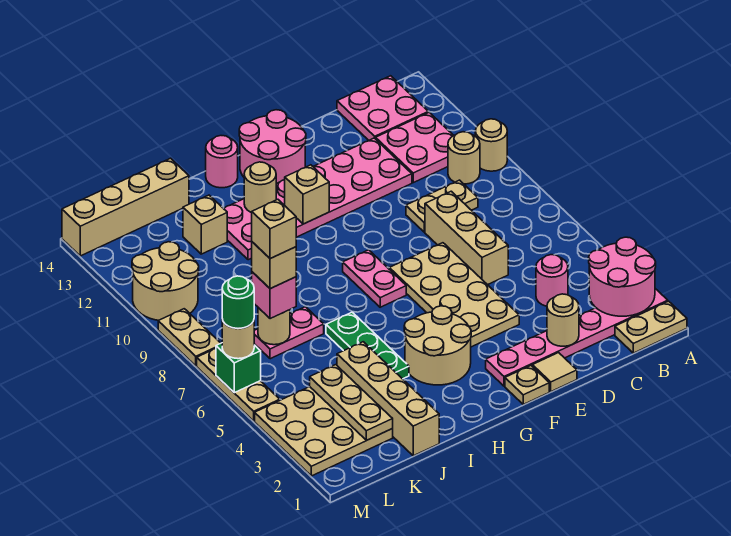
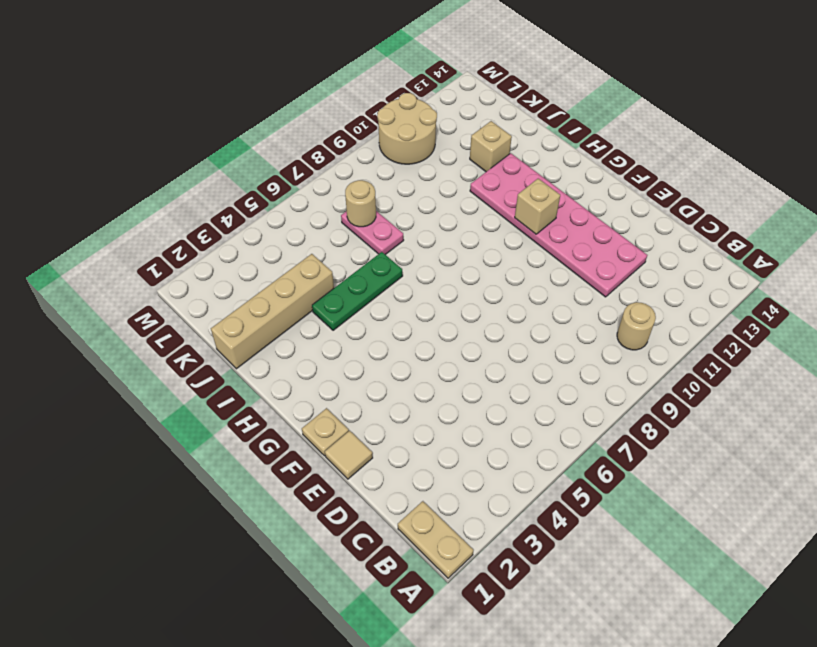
none -> pink plate A2:F2 level 1
none -> tan round brick A10 level 1
none -> pink plate B11:C12 level 1
none -> pink plate B13:C14 level 1

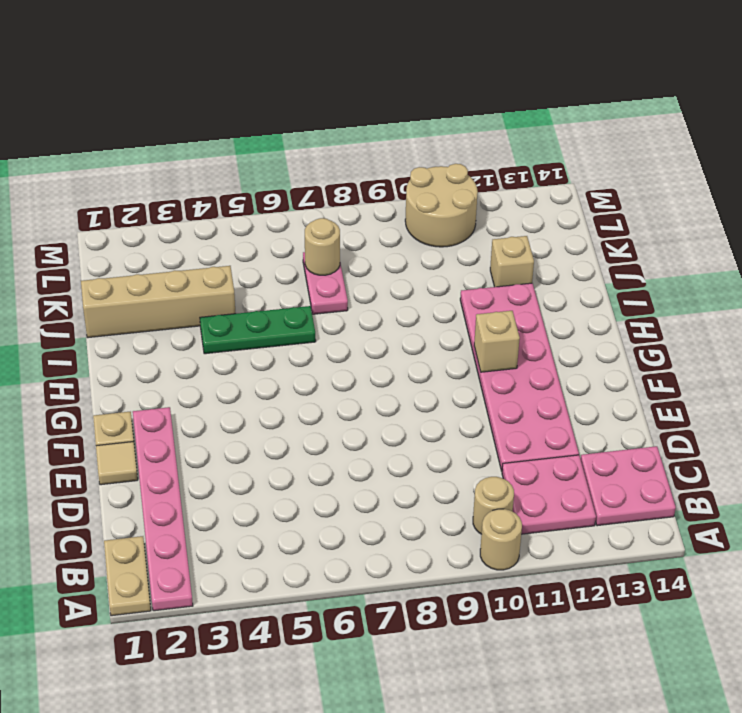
none -> pink round brick C4 level 1
none -> tan plate C9:D9 level 1
none -> tan brick D6:D8 level 1
none -> tan plate E4:F7 level 1

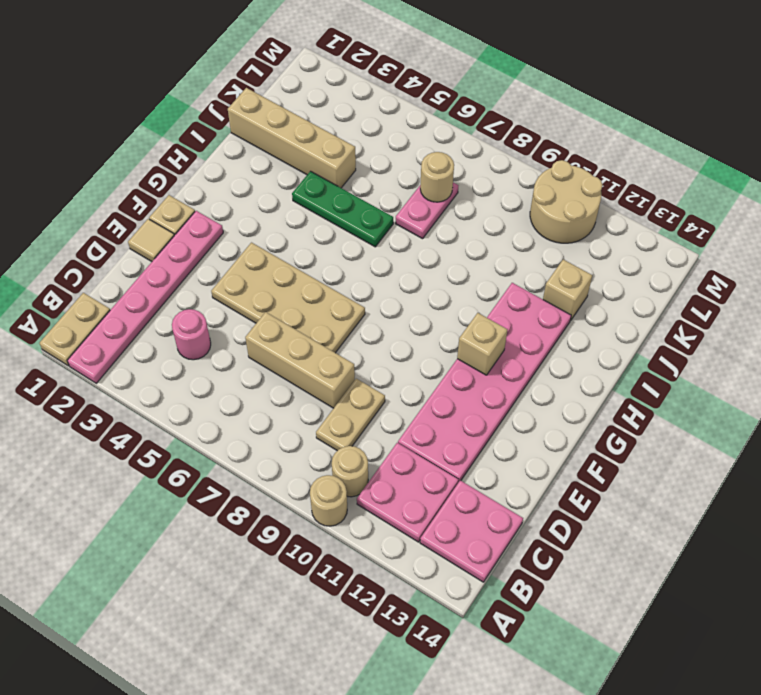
none -> pink round brick F13:G14 level 1
none -> tan round brick G3:H4 level 1
none -> pink plate G7:G8 level 1
none -> pink round brick H14 level 1

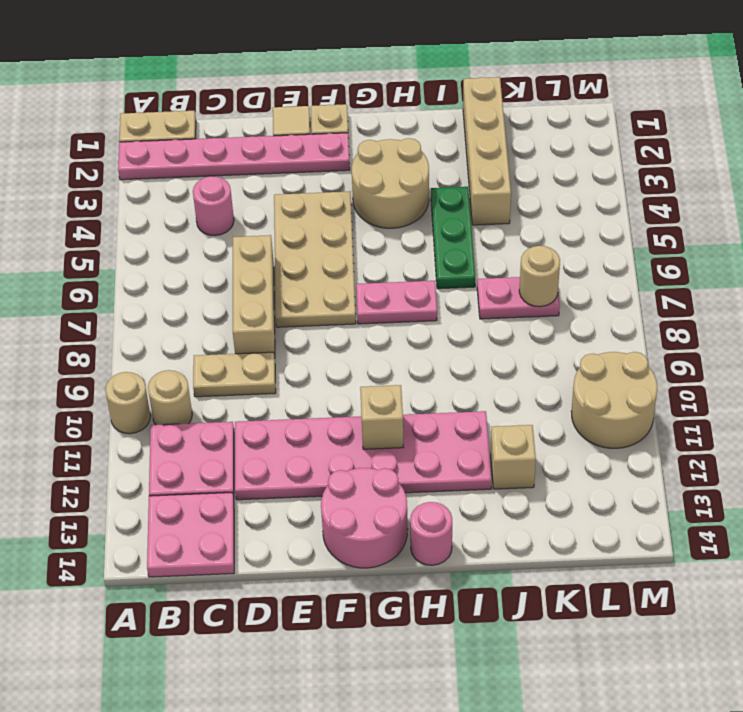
pink plate G7:H7 level 1 -> pink plate G7:G8 level 1
none -> tan brick J14:M14 level 1
none -> tan plate K2:M4 level 1
none -> tan plate M5:M7 level 1
none -> tan plate M8:M9 level 1

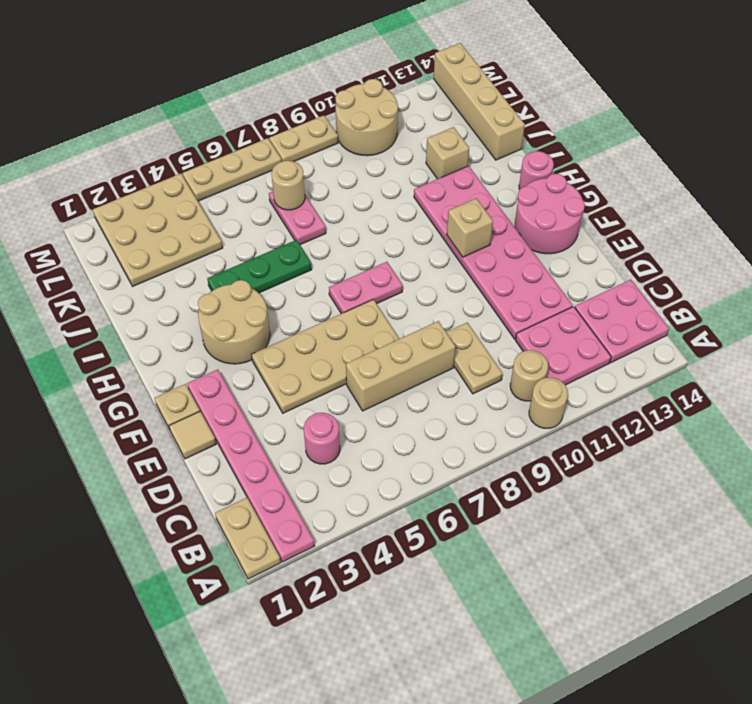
none -> tan brick J1:J4 level 1
none -> pink round brick A2:B3 level 2
none -> tan round brick D2 level 2
none -> tan round brick H12 level 2

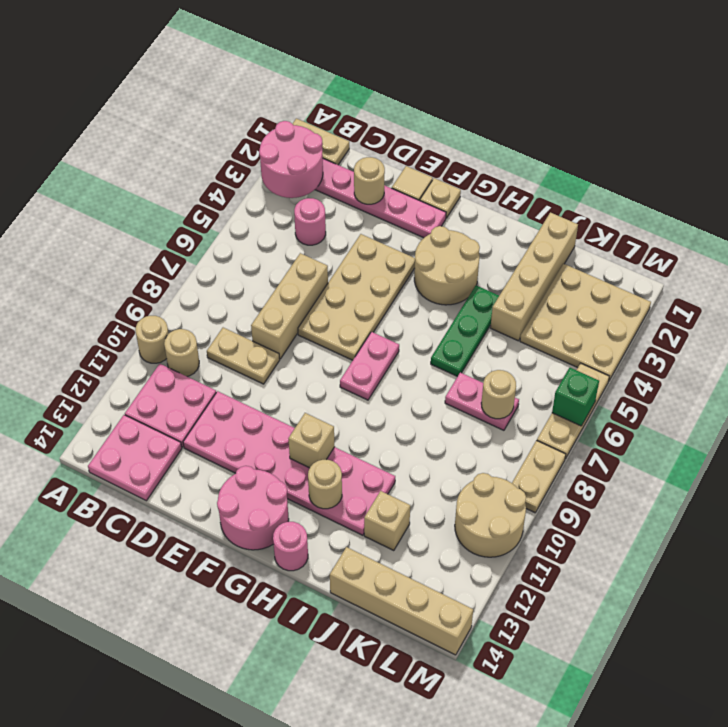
none -> tan plate K2:K4 level 2
none -> pink brick K7 level 3
none -> tan round brick M6 level 3
none -> tan brick K7 level 4

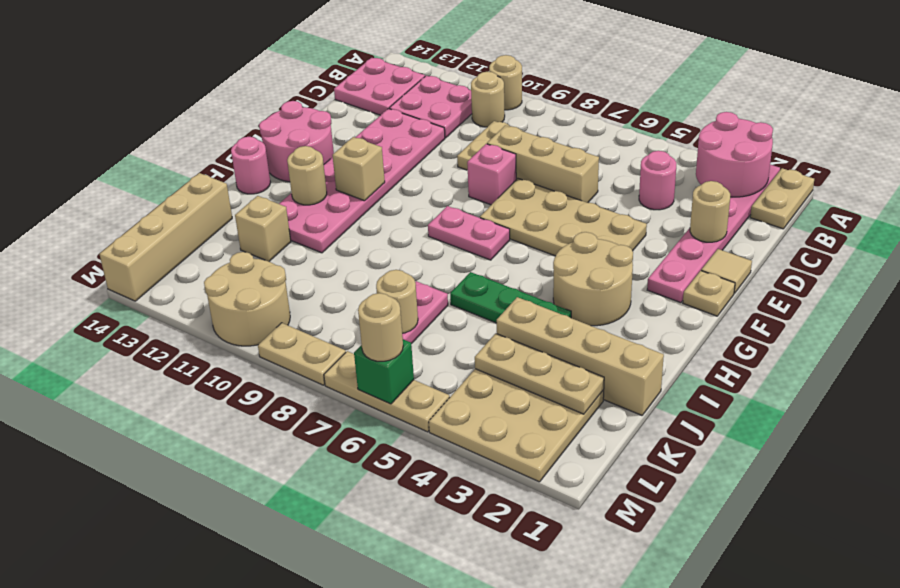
pink brick E8 level 1 -> pink brick K7 level 3
none -> tan brick K7 level 4
none -> green round brick M6 level 4
none -> tan brick K7 level 5

